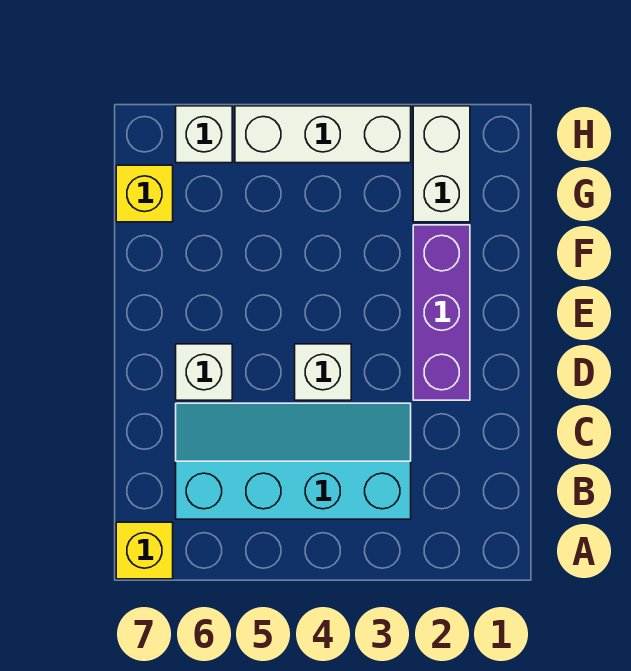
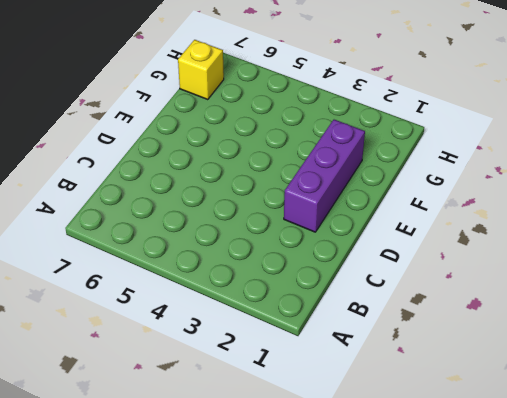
none -> yellow brick A7 level 1
none -> cyan slope B3:C6 level 1 top B

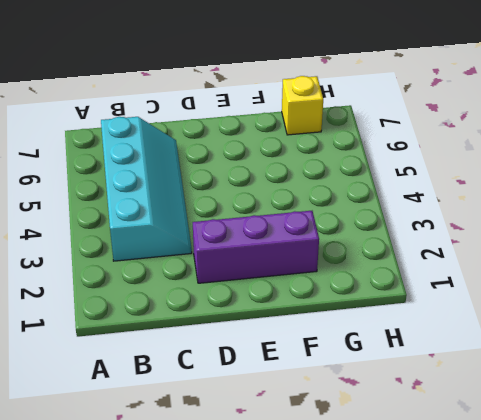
none -> yellow brick A7 level 1
none -> white brick D4 level 1

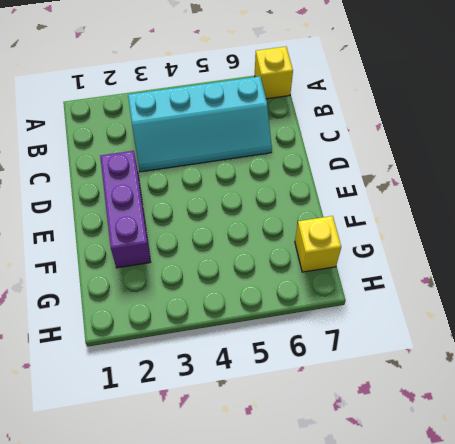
none -> white brick D4 level 1
none -> white brick D6 level 1

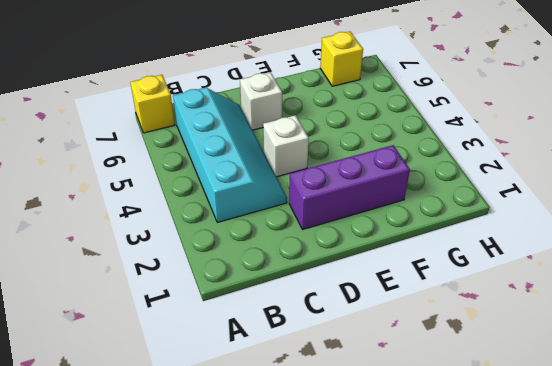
none -> white brick G2:H2 level 1
none -> white brick H3:H5 level 1

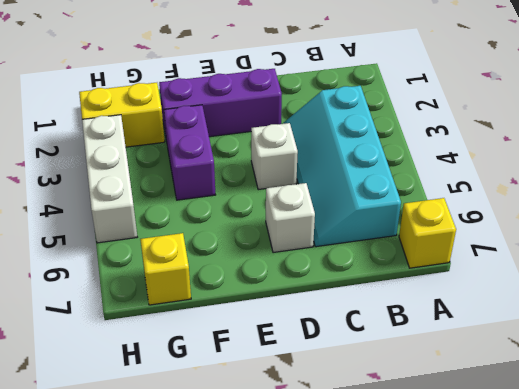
purple brick F3:F4 level 1 -> none
yellow brick G2:H2 level 1 -> white brick G2:H2 level 1
none -> white brick H6 level 1

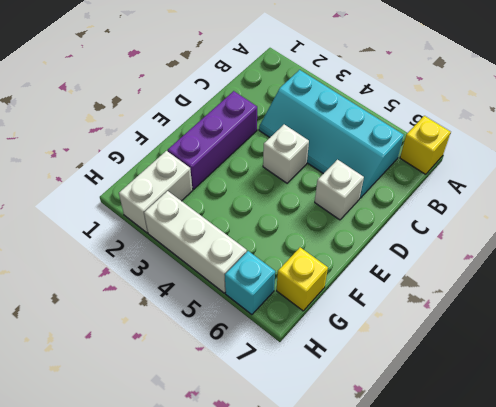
cyan brick H6 level 1 -> white brick H6 level 1

